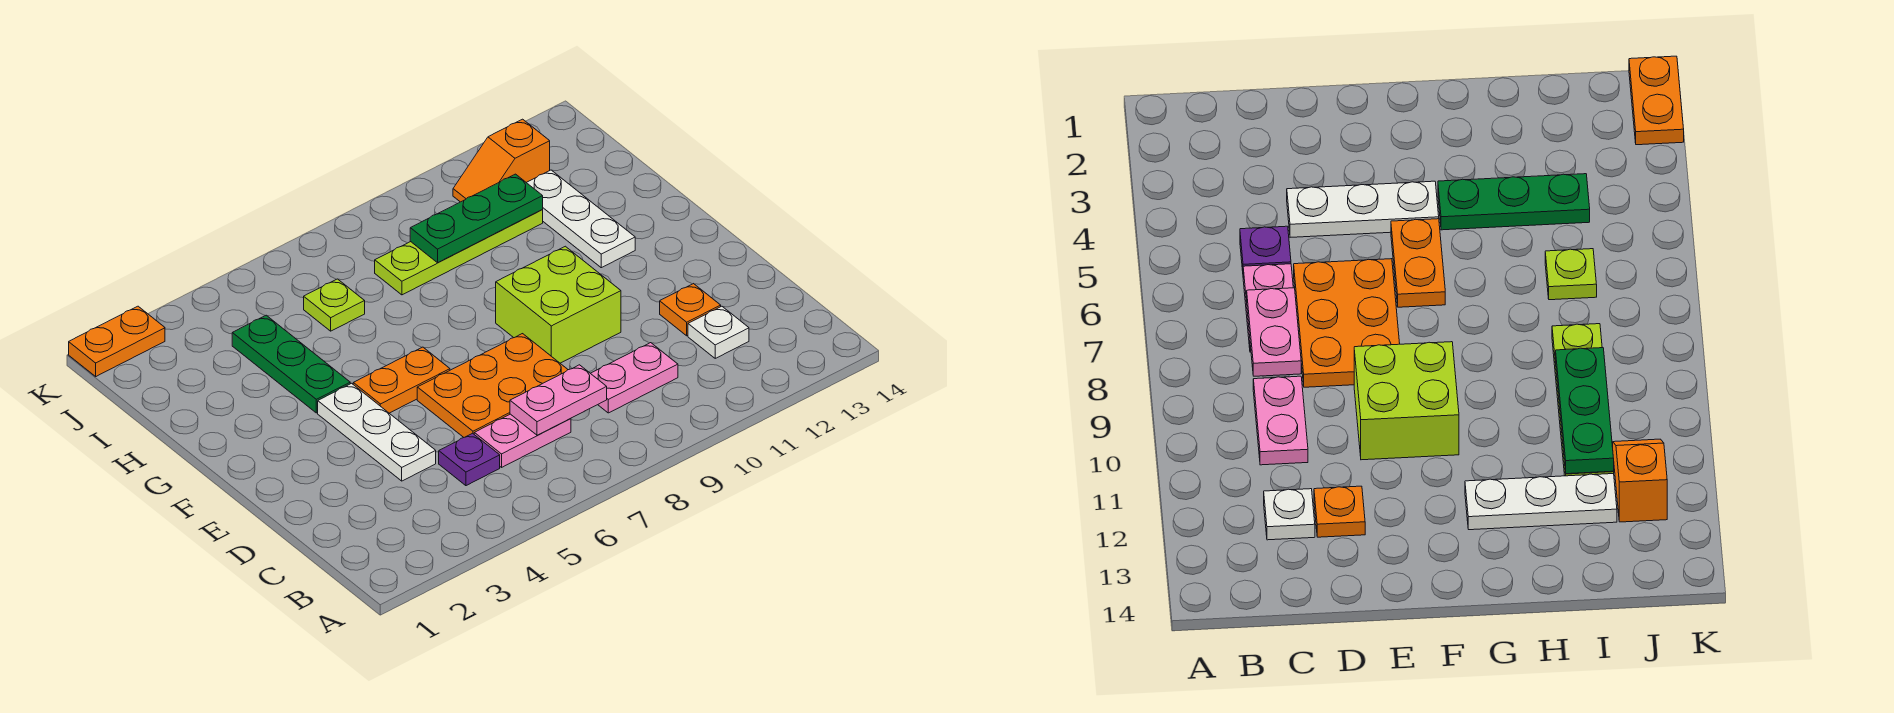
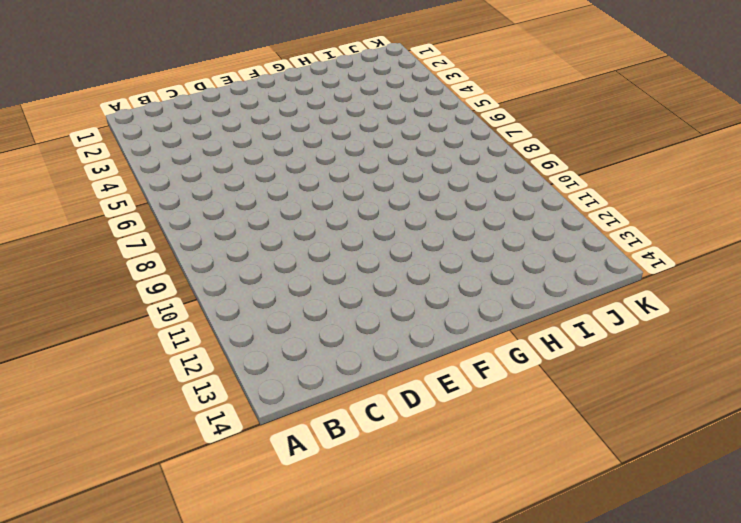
none -> purple plate C5 level 1
none -> pink plate C6:C7 level 1
none -> pink plate C9:C10 level 1

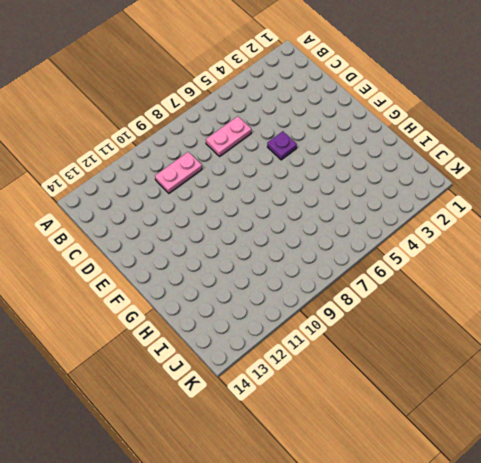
purple plate E5 level 1 -> purple plate C5 level 1
none -> white plate C12 level 1
none -> white plate D4:F4 level 1
none -> orange plate D6:E8 level 1

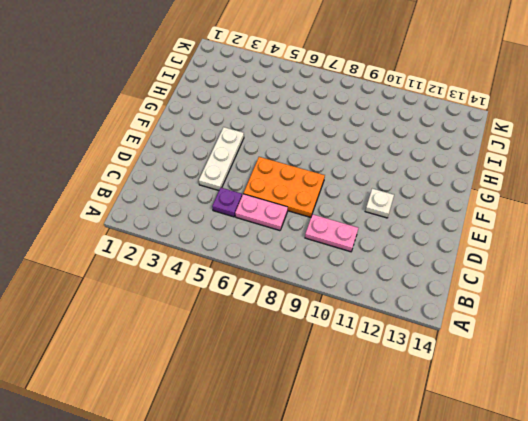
white plate E11 level 1 -> white plate C12 level 1
none -> orange plate D12 level 1
none -> lime brick E9:F10 level 1
none -> orange plate F5:F6 level 1

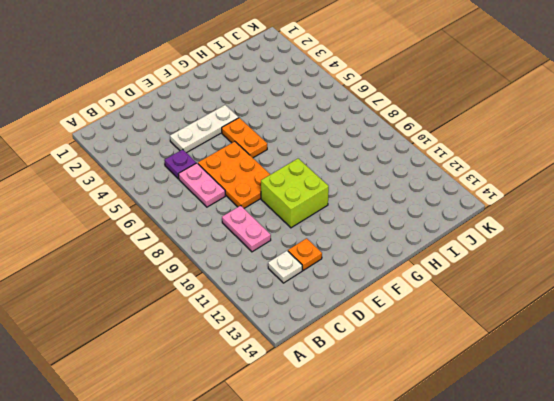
none -> green plate G4:I4 level 1
none -> white plate G12:I12 level 1
none -> lime plate I6 level 1

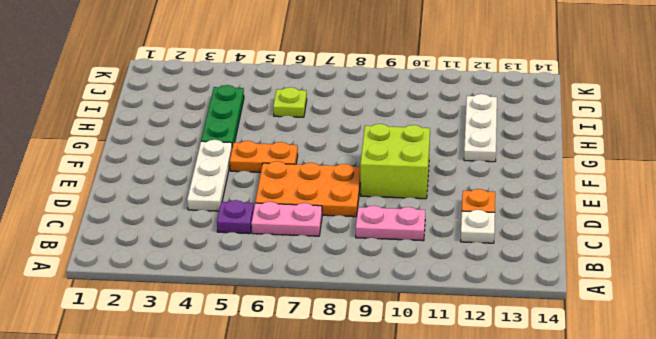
none -> lime plate I8:I11 level 1
none -> orange slope J11:J12 level 1 top 12
none -> orange plate K1:K2 level 1

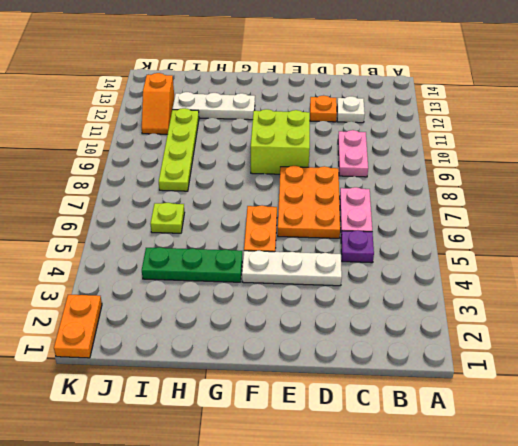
none -> pink plate C7:C8 level 2
none -> green plate I9:I11 level 2

